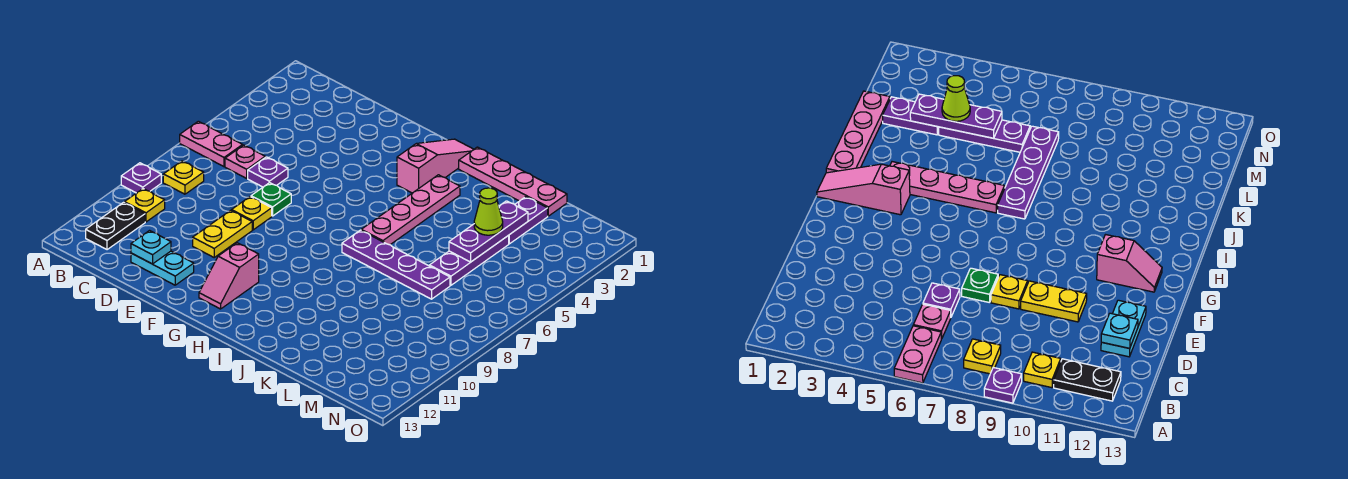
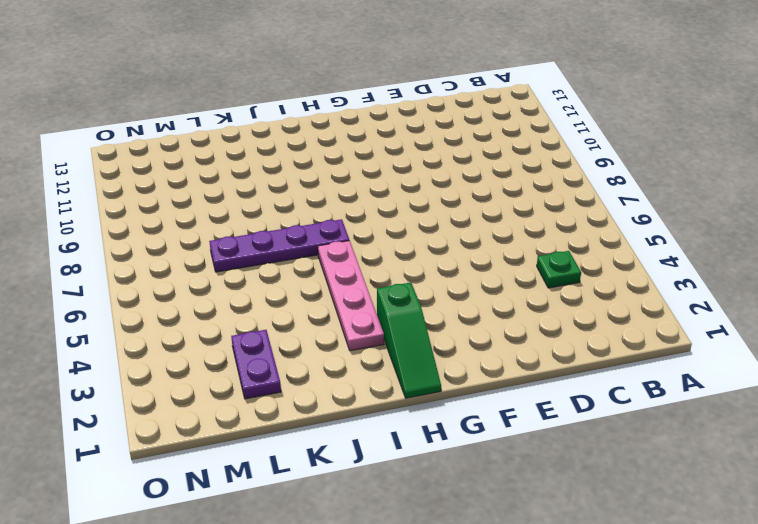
green plate C4 level 1 -> green plate E7 level 1
green slope H1:H3 level 1 top 3 -> pink slope H1:H3 level 1 top 3
none -> pink plate A6:B6 level 1
none -> purple plate A9 level 1
none -> yellow plate B8 level 1

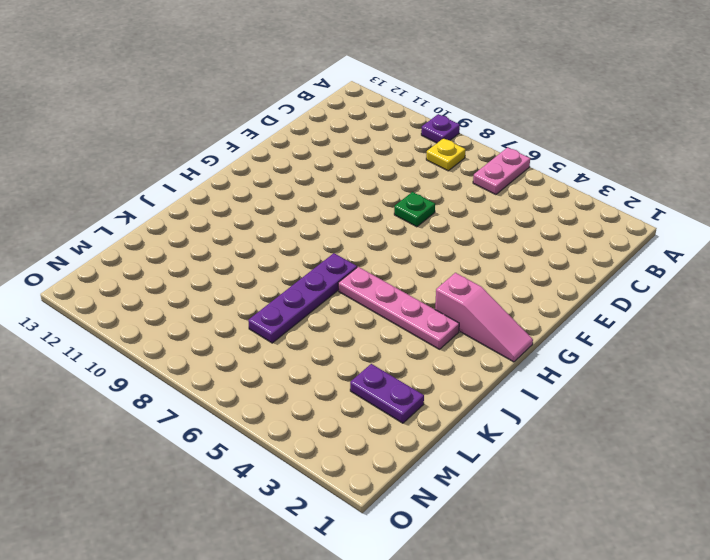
none -> yellow plate B10 level 1
none -> black plate B11:B12 level 1
none -> pink plate C6 level 1

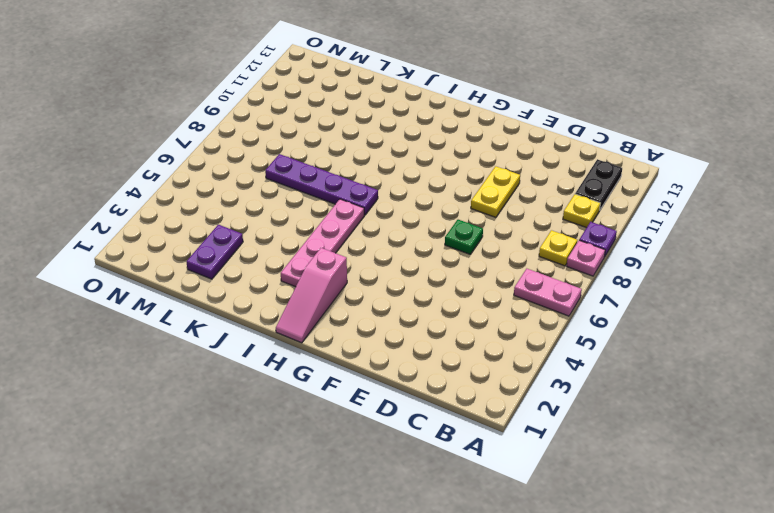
pink plate A8 level 1 -> pink plate C6 level 1
none -> purple plate D6 level 1
none -> cyan plate D12:E12 level 1
none -> yellow plate E8 level 1

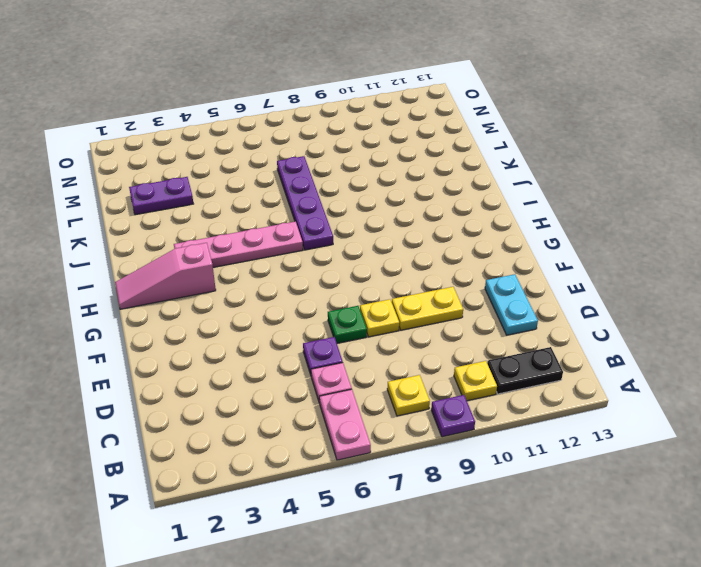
none -> pink slope G11:G12 level 1 top 11
none -> pink plate I1:L1 level 1
none -> purple plate L4:L6 level 1

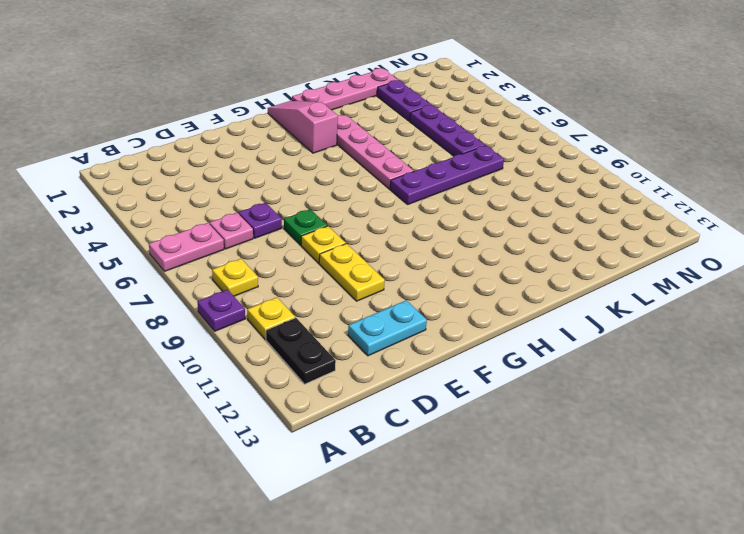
none -> pink slope G11:G12 level 1 top 11
none -> cyan plate D12 level 2
none -> purple plate L3:L5 level 2

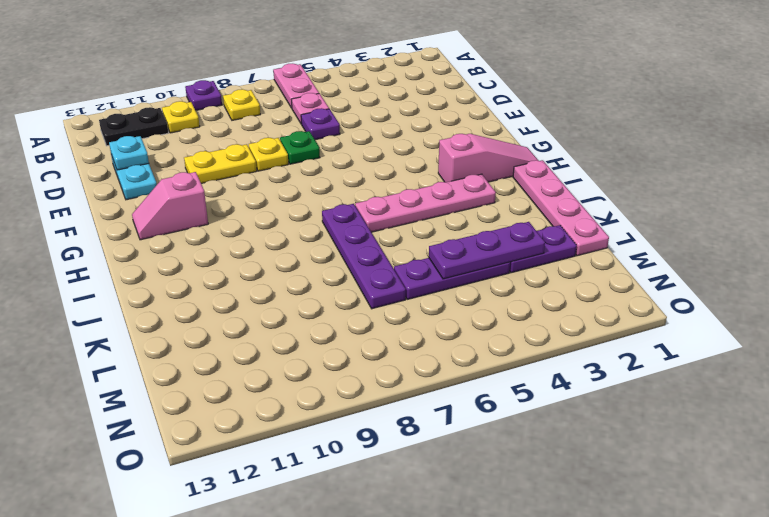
none -> lime cone L4 level 3

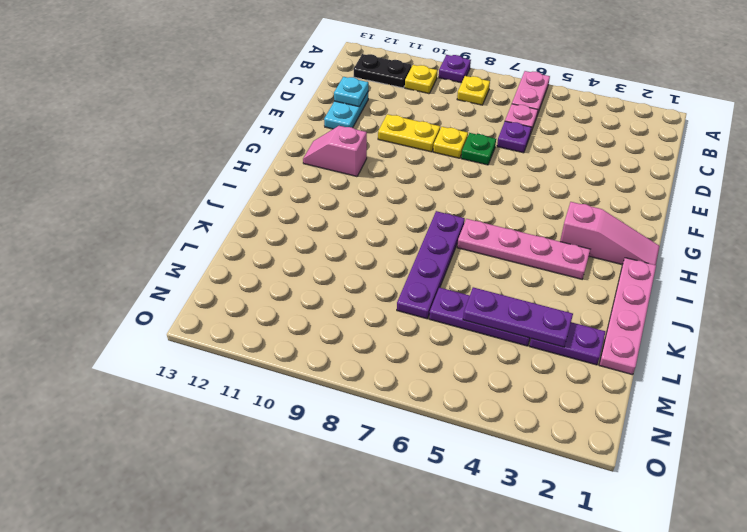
none -> lime cone L4 level 3

